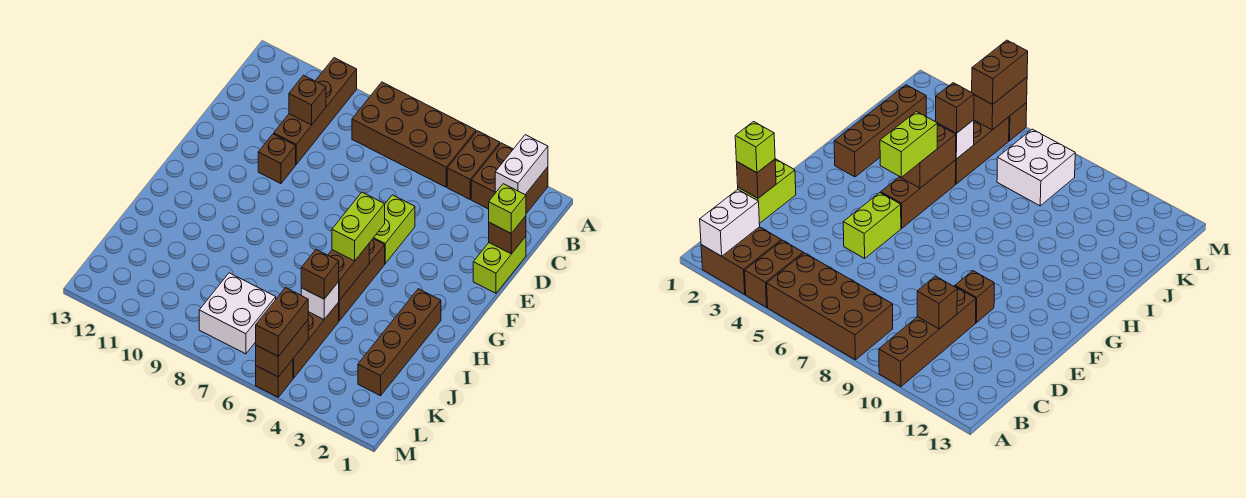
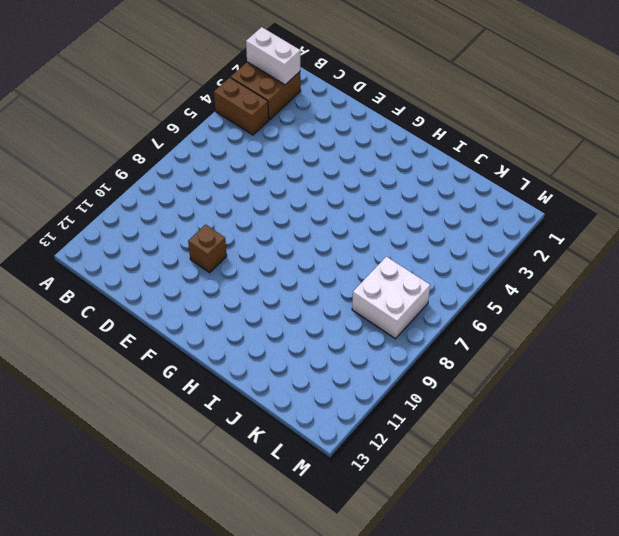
none -> brown brick A5:B8 level 1
none -> brown brick A10:D10 level 1
none -> lime brick D1:E1 level 1

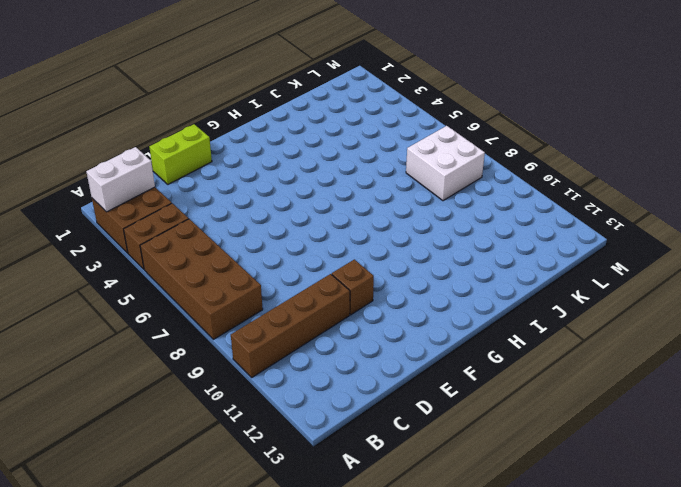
none -> lime brick E5:F5 level 1
none -> brown brick G5:I5 level 1
none -> brown brick H2:K2 level 1

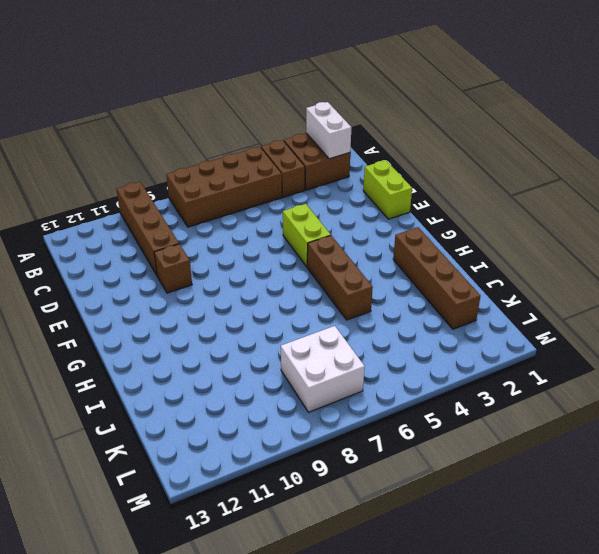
none -> brown brick J5:L5 level 1
none -> brown brick M5 level 1
none -> brown brick C10 level 2

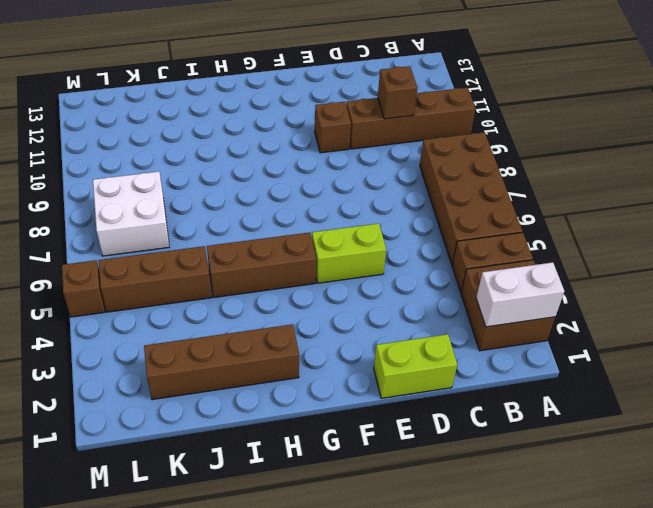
none -> brown brick D1 level 2
none -> brown brick H5:I5 level 2
none -> white brick J5 level 2

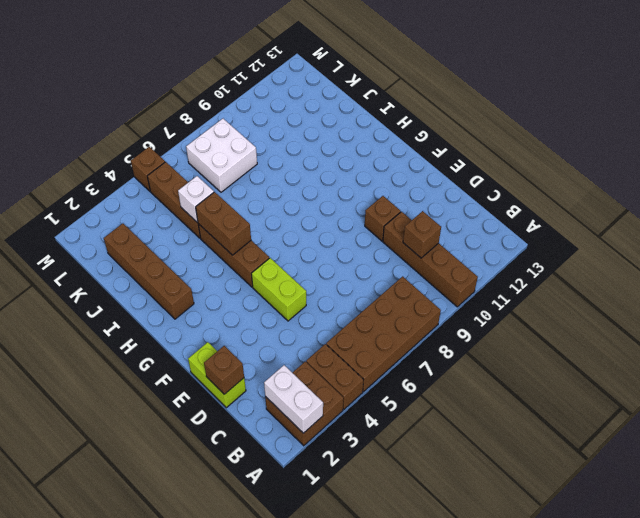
none -> brown brick L5:M5 level 2
none -> lime brick D1 level 3
none -> lime brick G5:H5 level 3

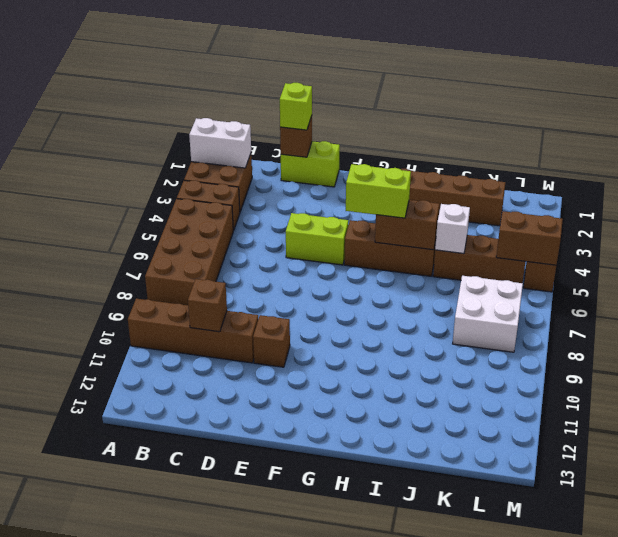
none -> brown brick J5 level 3
none -> brown brick L5:M5 level 3

